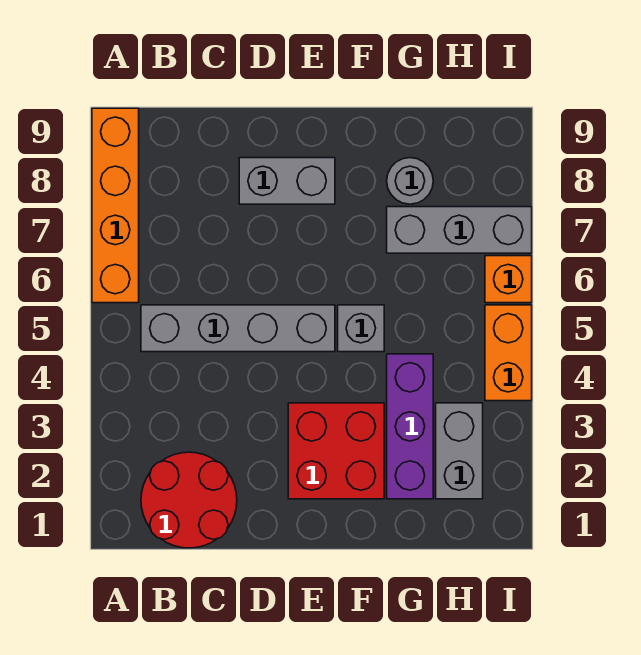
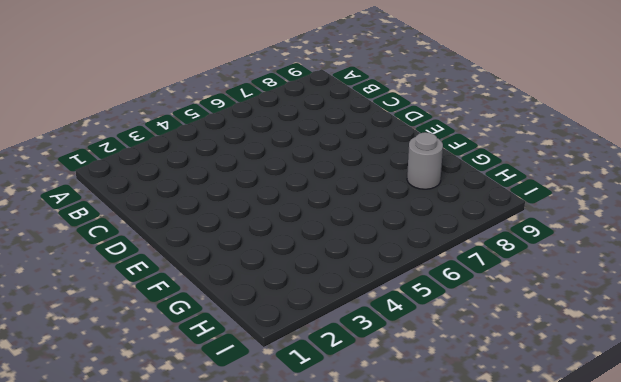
none -> orange brick A6:A9 level 1
none -> red round brick B1:C2 level 1
none -> grey brick B5:E5 level 1

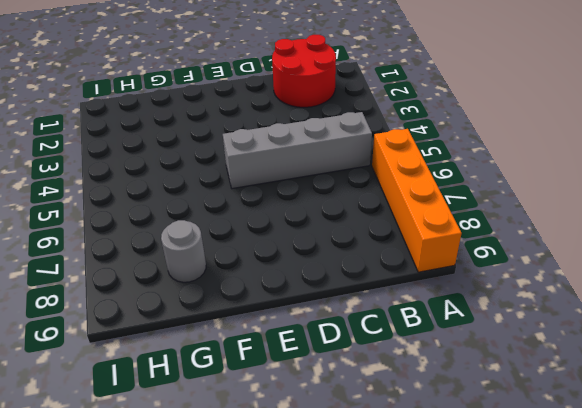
none -> grey brick D8:E8 level 1
none -> red brick E2:F3 level 1
none -> grey brick F5 level 1

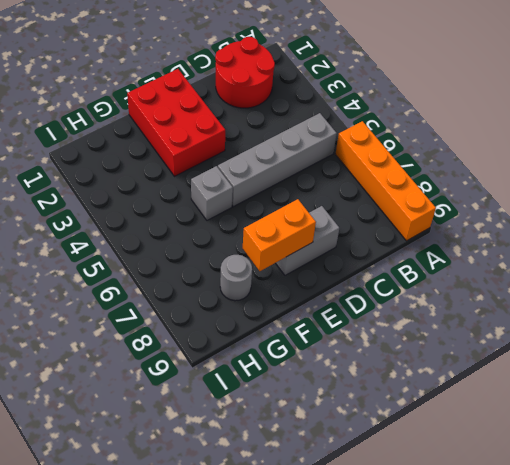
red brick E1:F3 level 1 -> red brick E2:F3 level 1
orange brick E8:F8 level 2 -> orange brick I4:I5 level 1
none -> purple brick G2:G4 level 1
none -> grey brick G7:I7 level 1
none -> grey brick H2:H3 level 1

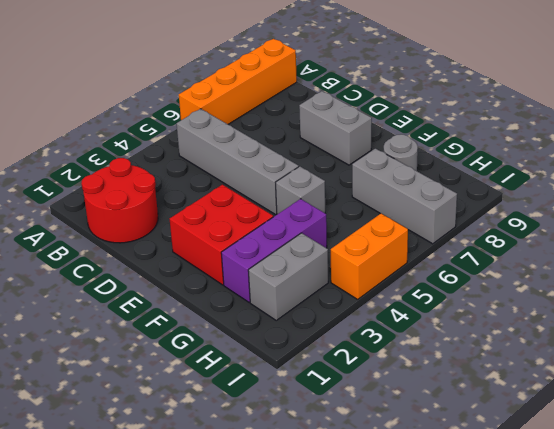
none -> orange brick I6 level 1

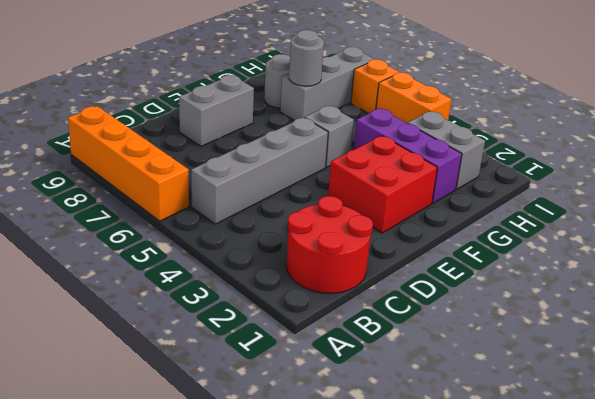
grey round brick G7 level 2 -> none

